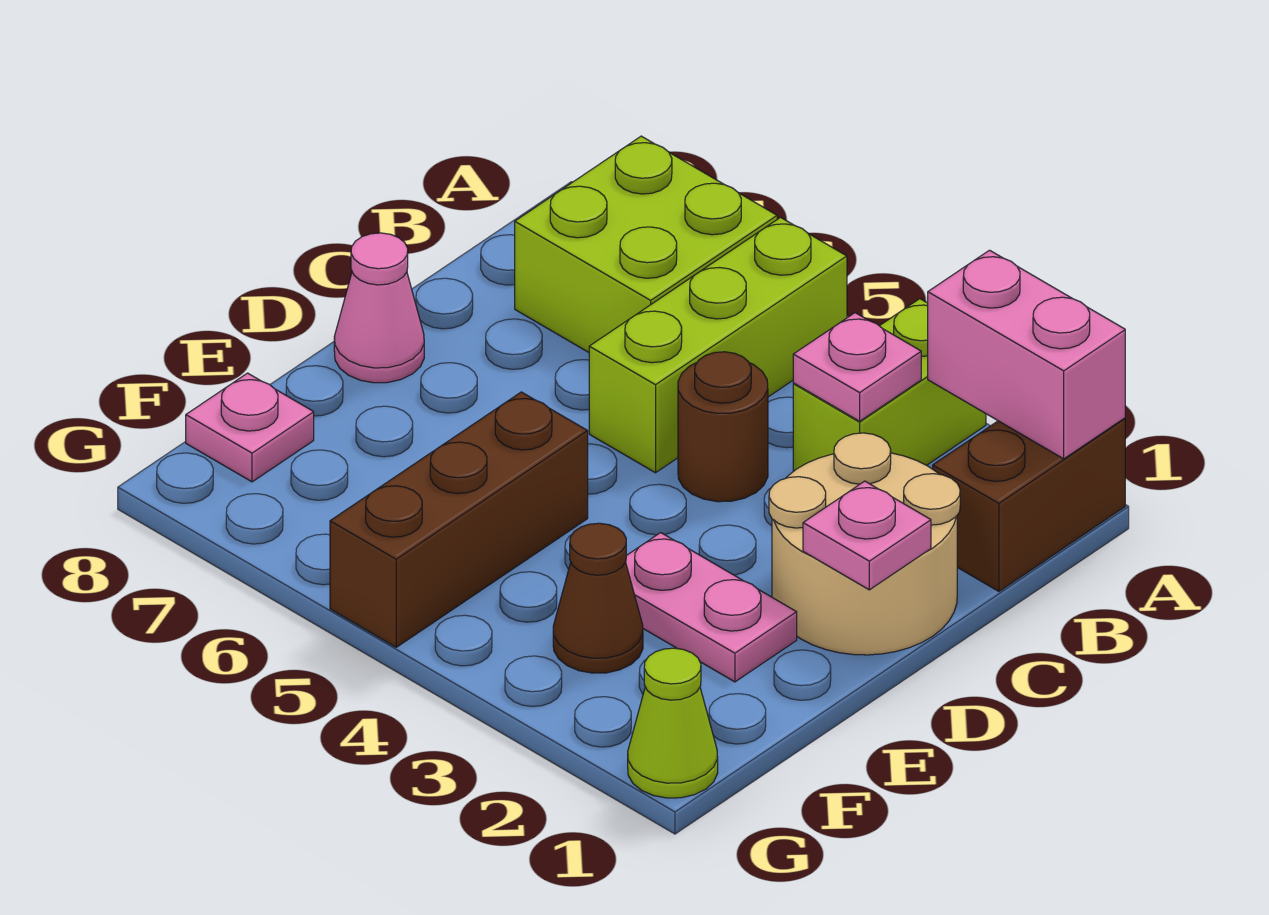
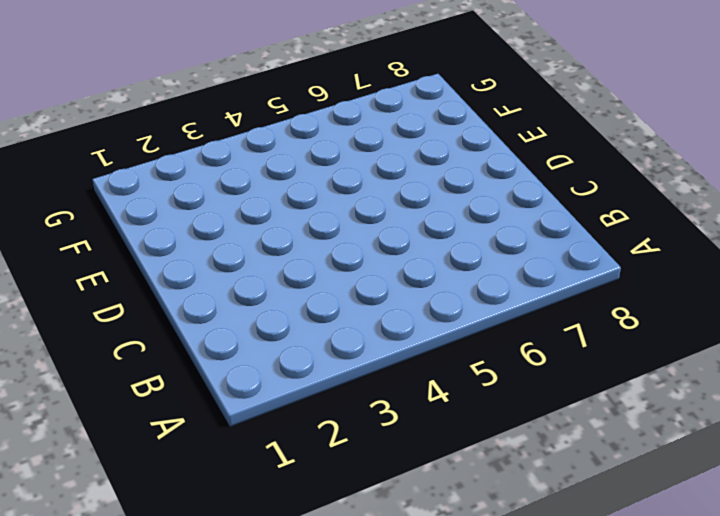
none -> brown brick A1:B1 level 1
none -> lime brick A3:B3 level 1
none -> lime brick A5:C5 level 1

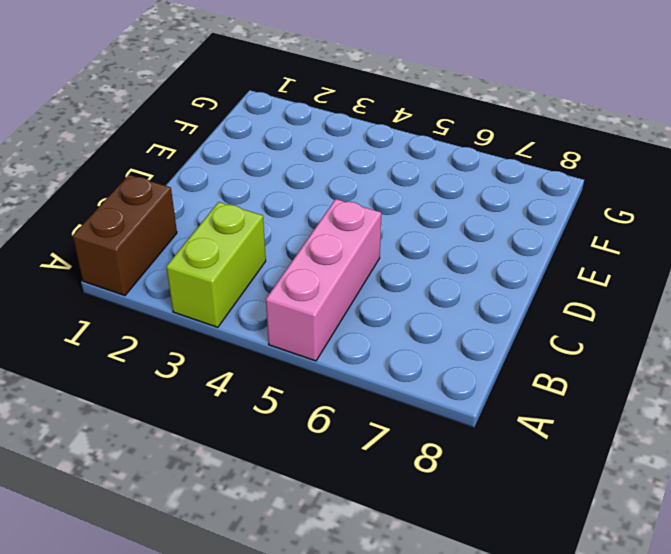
pink brick A5:C5 level 1 -> lime brick A5:C5 level 1
none -> lime brick A6:B7 level 1
none -> tan round brick C1:D2 level 1
none -> brown round brick C4 level 1

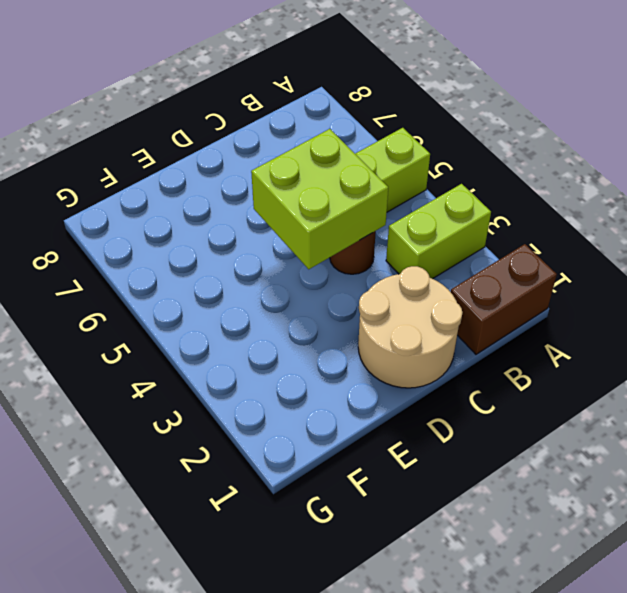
lime brick C4:D5 level 2 -> lime brick A6:B7 level 1
none -> pink cone D8 level 1
none -> pink plate E2:E3 level 1
none -> brown brick E5:G5 level 1

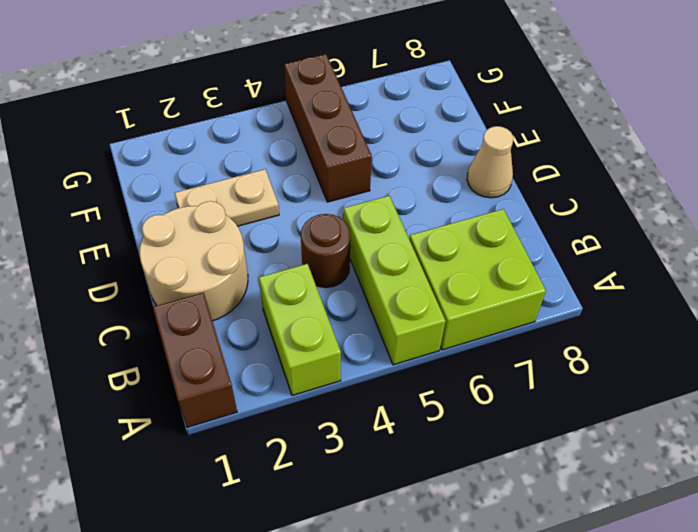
tan cone D8 level 1 -> pink cone D8 level 1
tan plate E2:E3 level 1 -> pink plate E2:E3 level 1
none -> brown cone F3 level 1
none -> pink plate F8 level 1
none -> lime cone G1 level 1

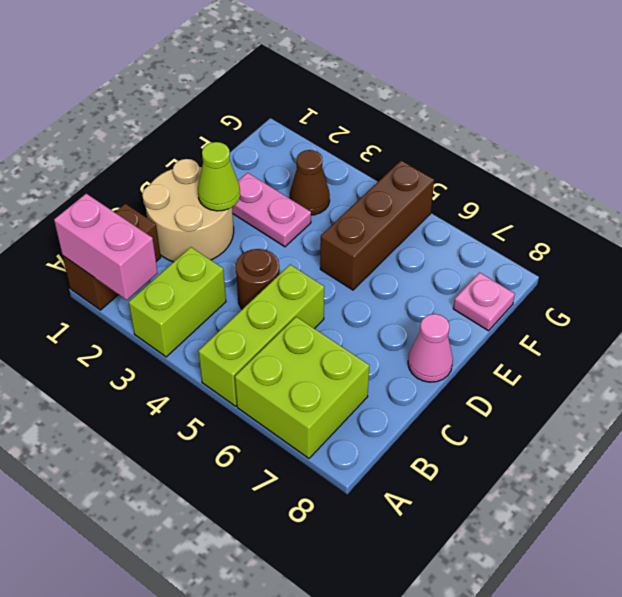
lime cone D2 level 2 -> lime cone G1 level 1
none -> pink plate B3 level 2
none -> pink plate D1 level 2

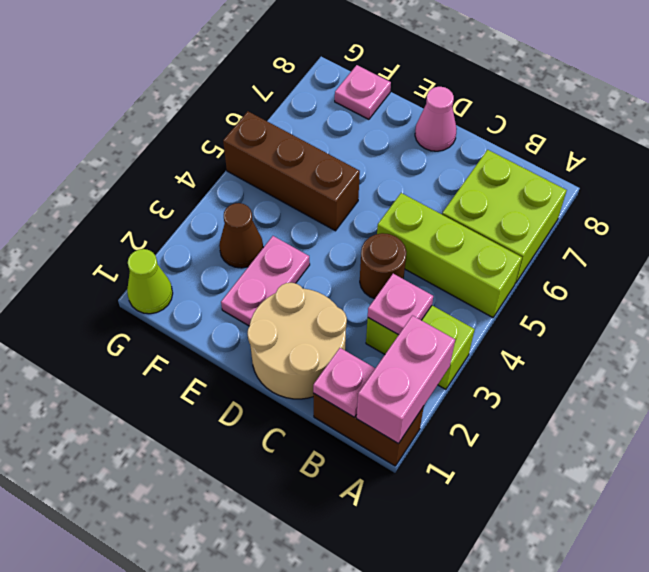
pink plate B1 level 2 -> pink plate D1 level 2

